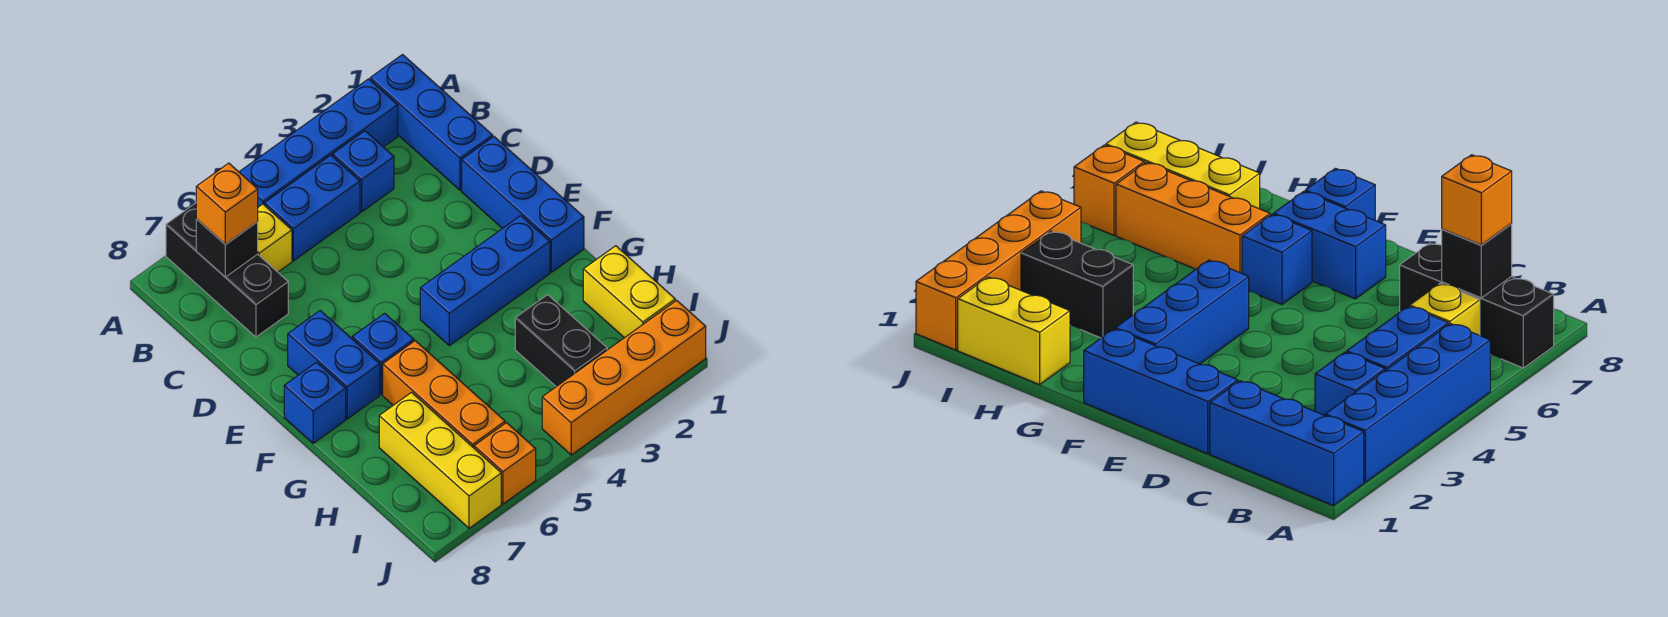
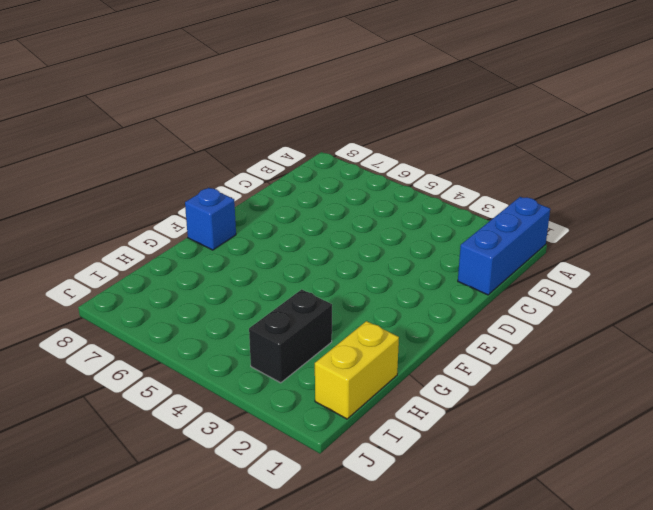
none -> blue brick A2:A5 level 1
none -> black brick A7:C7 level 1
none -> blue brick B3 level 1

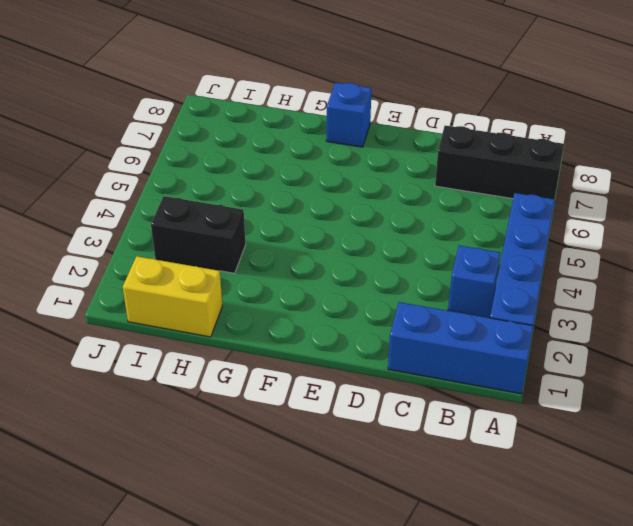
none -> blue brick B4:B5 level 1
none -> yellow brick B6 level 1
none -> blue brick D1:F1 level 1

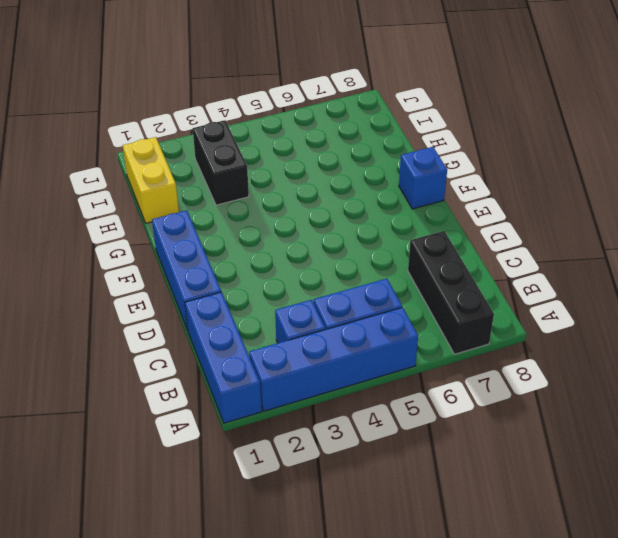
none -> yellow brick B6 level 1
none -> blue brick E7:F7 level 1
none -> blue brick F2:F4 level 1

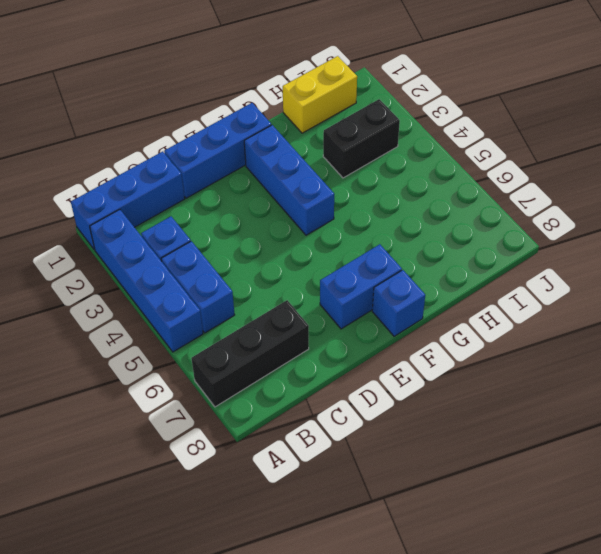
none -> yellow brick B6 level 1
none -> blue brick F6 level 1
none -> orange brick G6:I6 level 1

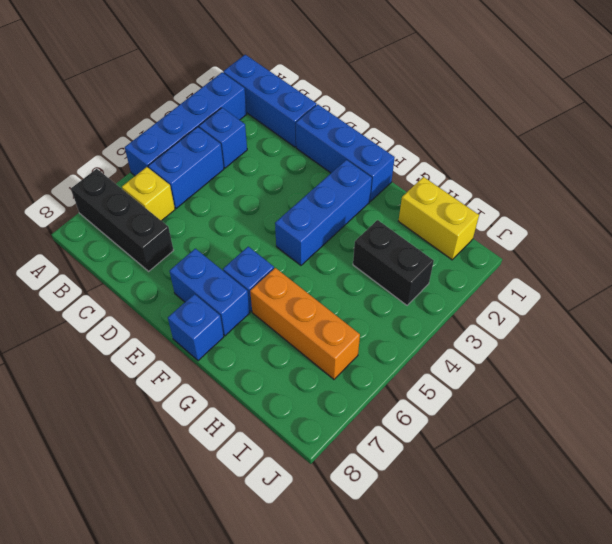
none -> yellow brick H7:J7 level 1
none -> orange brick J1:J4 level 1
none -> orange brick J6 level 1

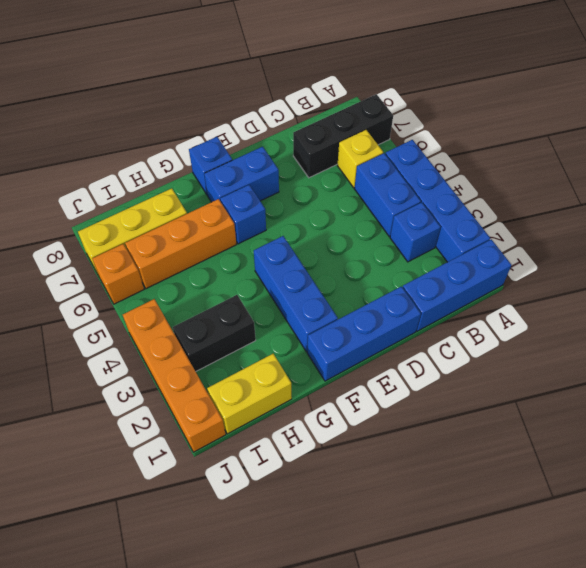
none -> black brick B7 level 2
none -> orange brick B7 level 3

